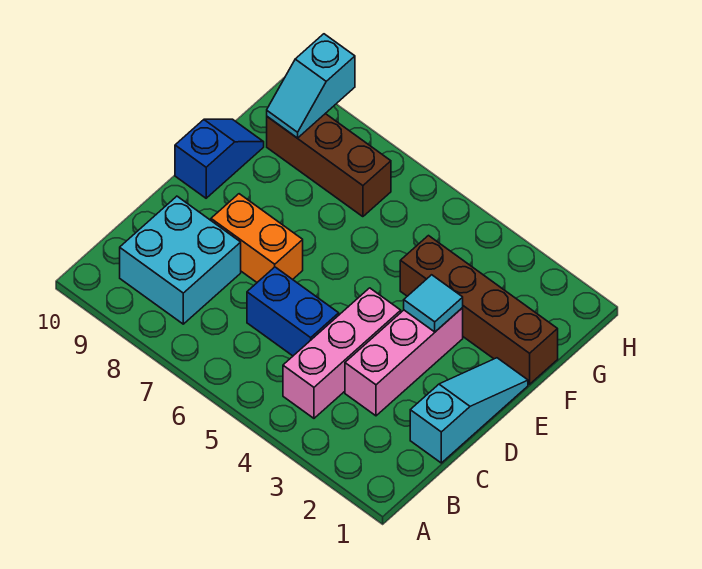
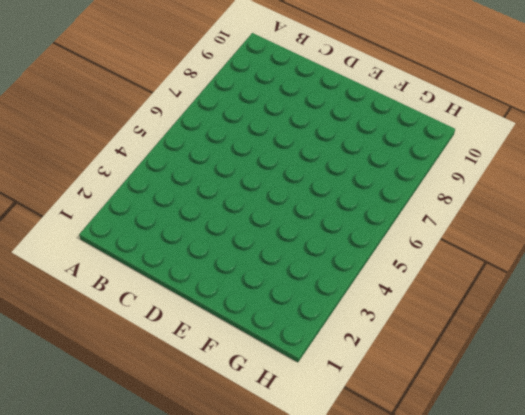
none -> pink brick B4:D4 level 1
none -> cyan brick B8:C9 level 1

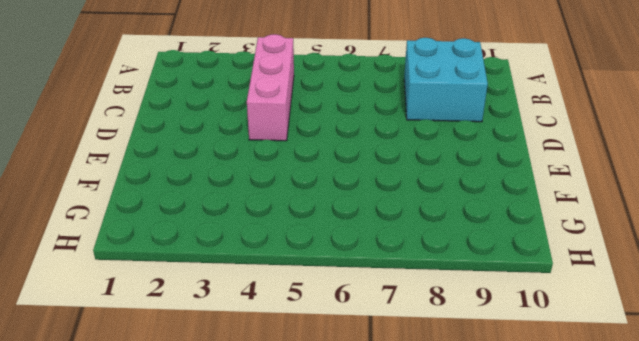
none -> cyan slope C1:E1 level 1 top C
none -> pink brick C3:E3 level 1

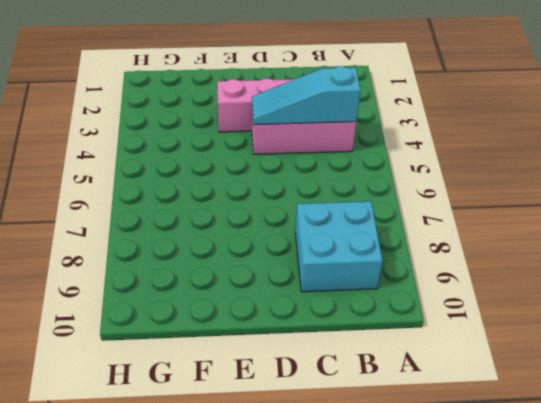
cyan slope B4:D4 level 2 top B -> cyan slope C1:E1 level 1 top C
none -> blue brick C5:C6 level 1
none -> orange brick D7:D8 level 1

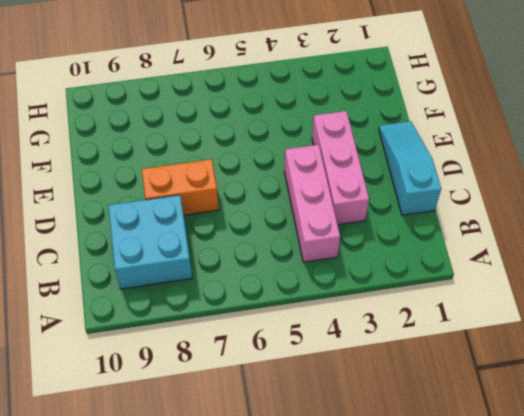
none -> blue brick C5:C6 level 1
none -> blue slope E10:F10 level 1 top E

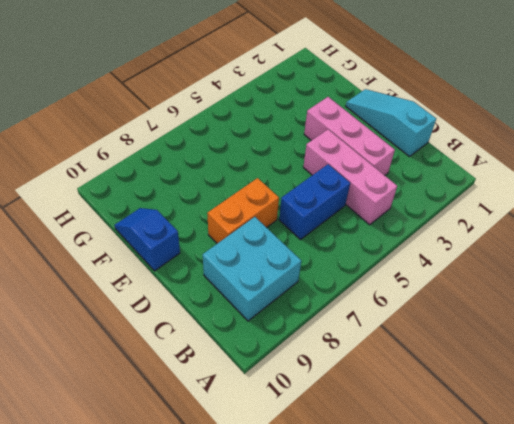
none -> brown brick F1:F4 level 1
none -> brown brick G7:G9 level 1

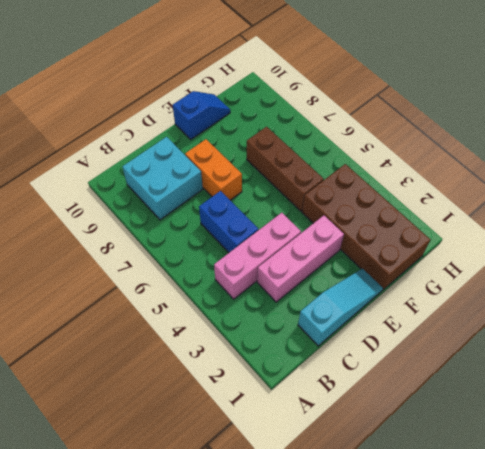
brown brick F1:G4 level 1 -> brown brick F1:F4 level 1
brown brick F5:F7 level 1 -> brown brick G7:G9 level 1
none -> cyan tile E3 level 2
none -> cyan slope G9:H9 level 2 top H

